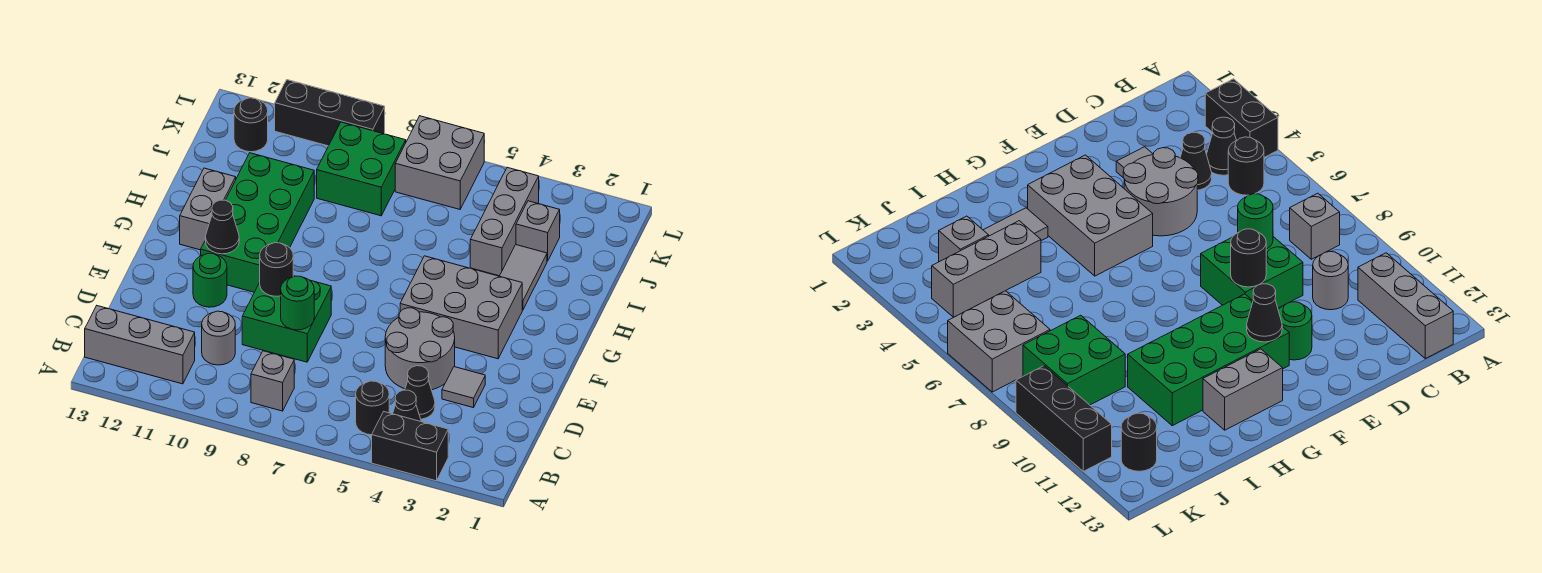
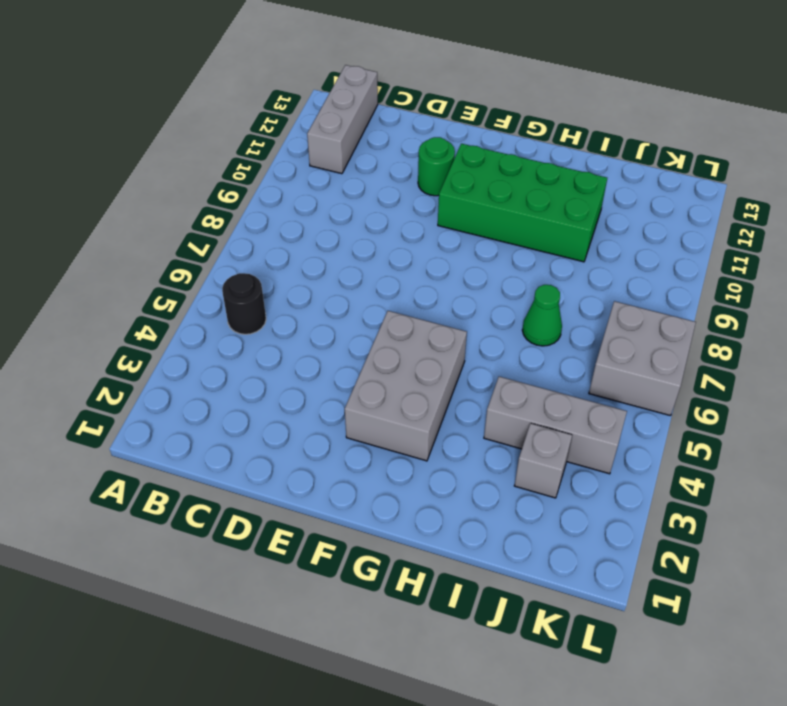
green cone I7 level 1 -> none
none -> black brick A3:A4 level 1
none -> black cone B4 level 1
none -> grey brick B8 level 1

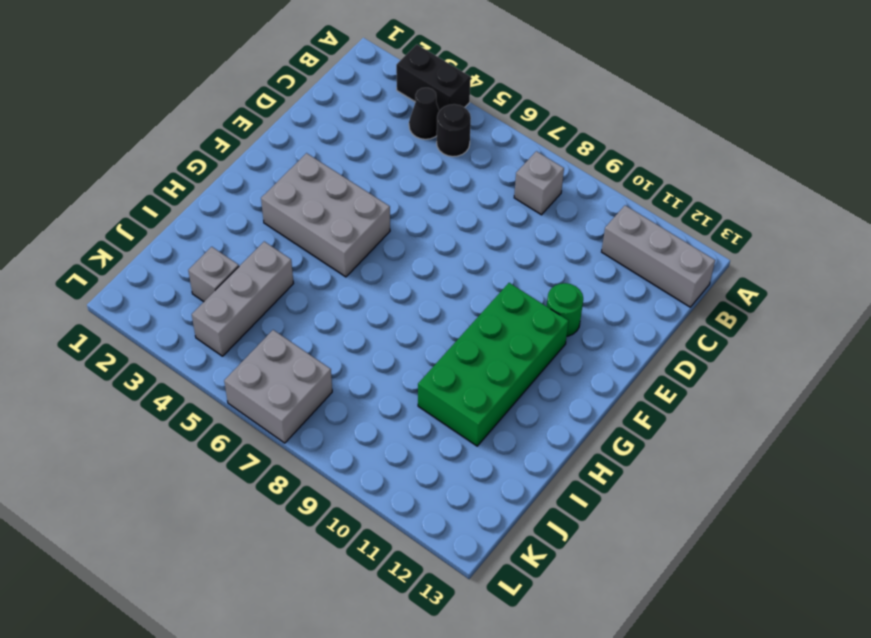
none -> black cone C4 level 1
none -> grey round brick C10 level 1
none -> grey tile D3 level 1

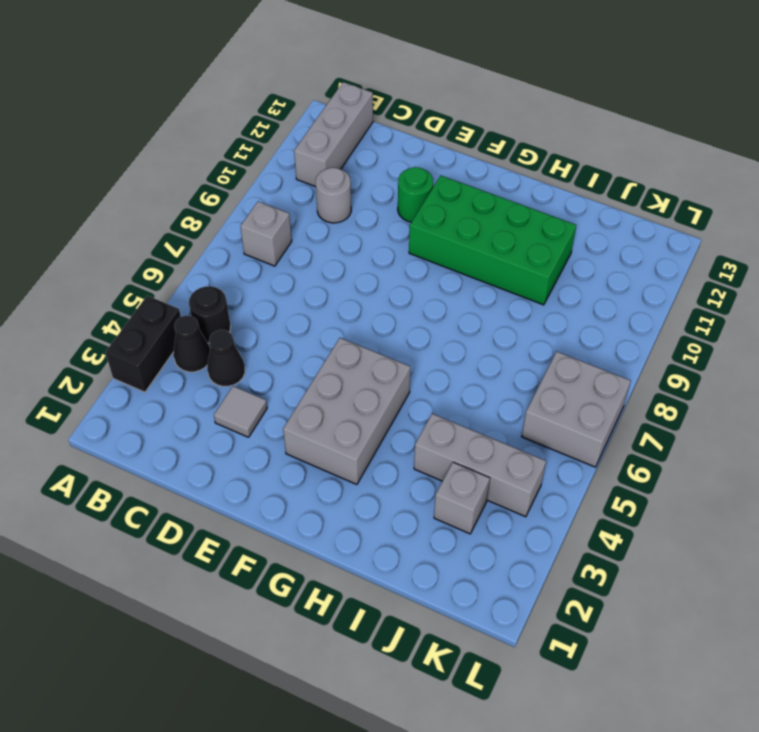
none -> grey round brick D4:E5 level 1
none -> green brick D8:E9 level 1
none -> grey brick G12:H12 level 1

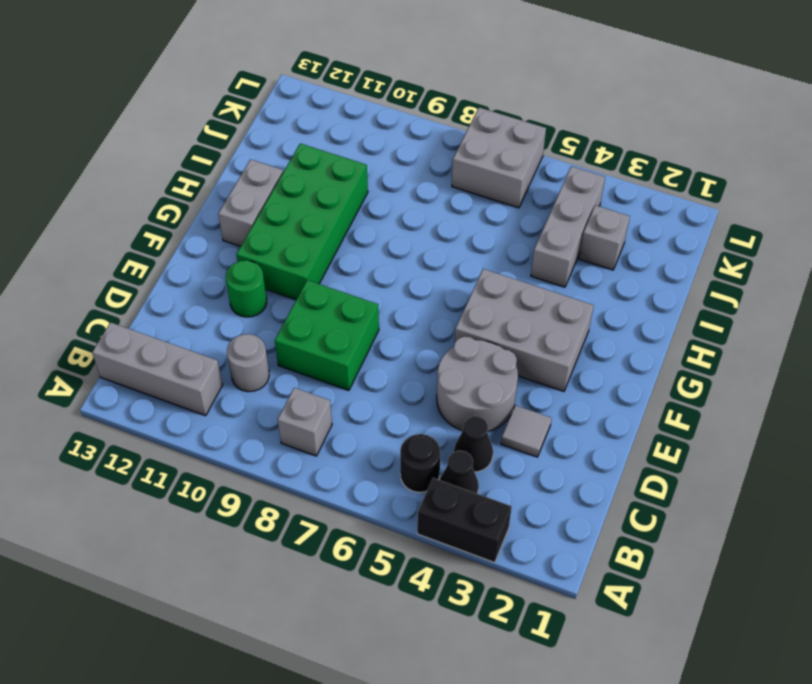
none -> grey tile H3:I3 level 1
none -> green brick J8:K9 level 1
none -> black round brick K12 level 1

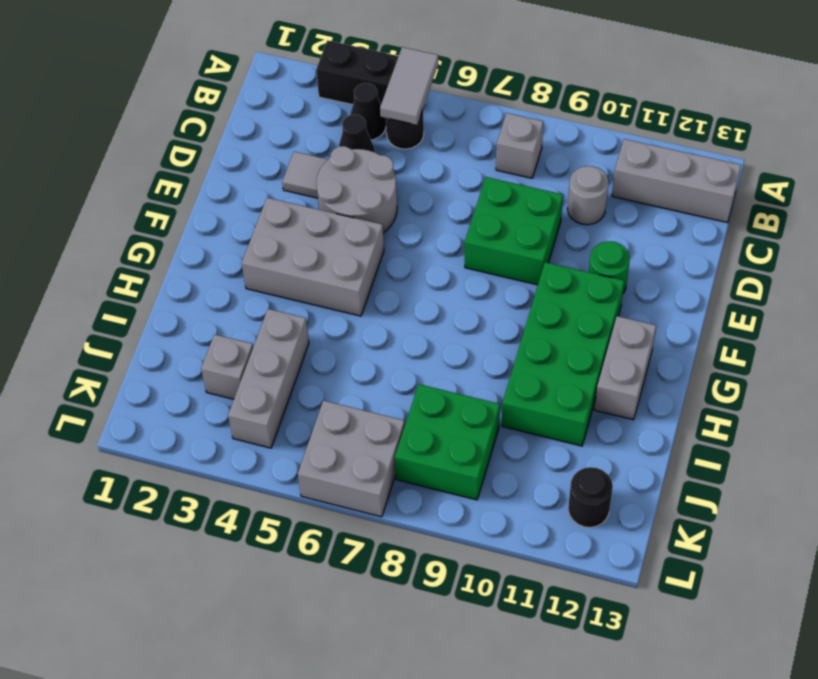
grey tile A5:B5 level 2 -> grey tile H3:I3 level 1
none -> black brick L9:L11 level 1
none -> green round brick D8 level 2
none -> black round brick E9 level 2

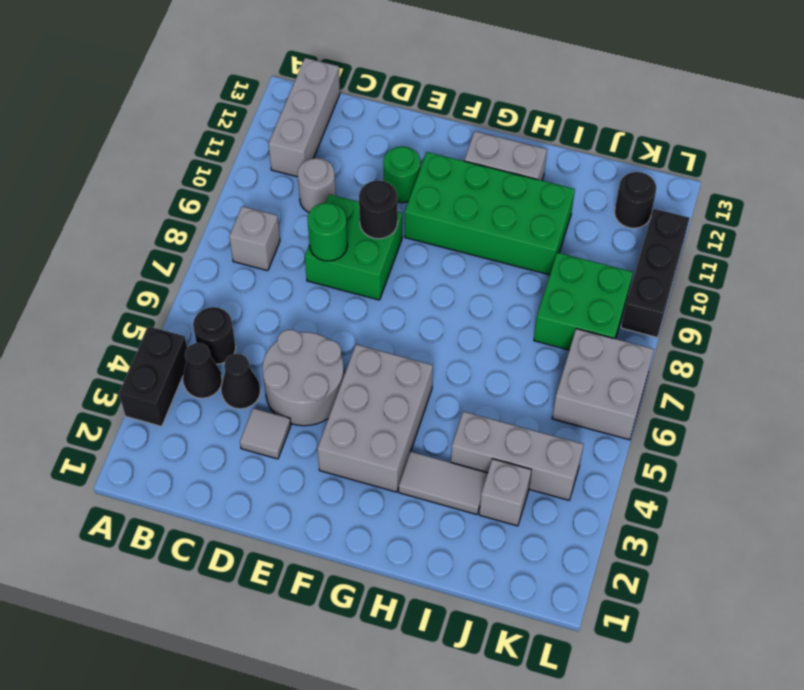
none -> black cone F11 level 2

